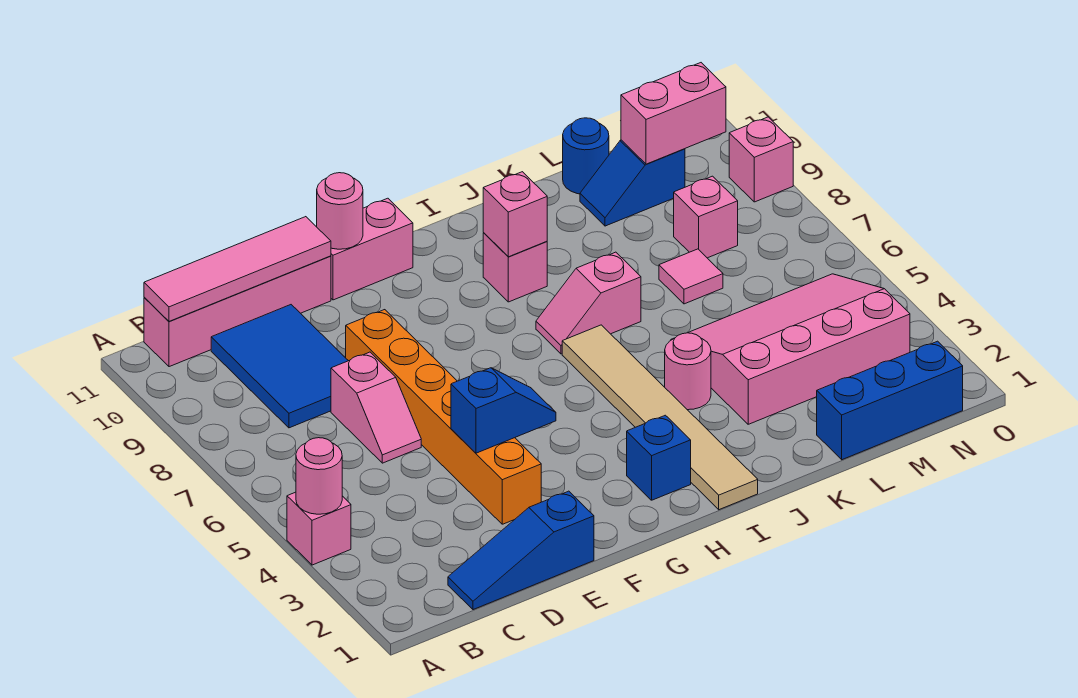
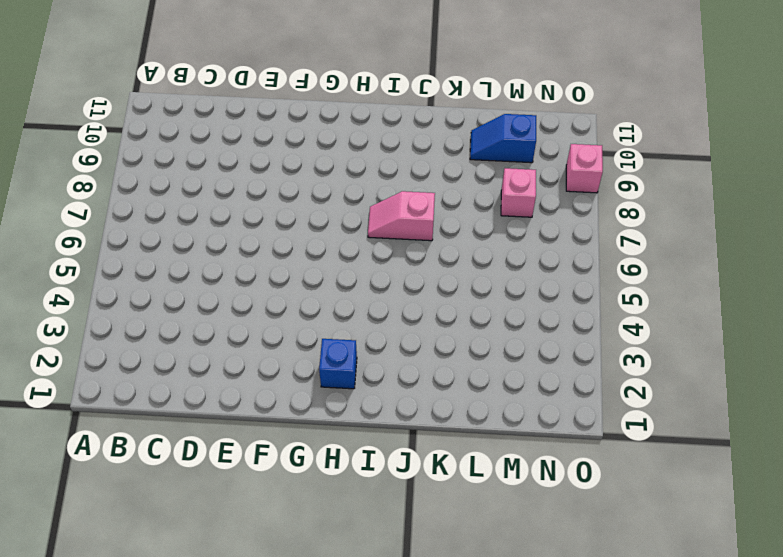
none -> pink brick A4 level 1
none -> pink brick B11:E11 level 1
none -> blue slope C1:E1 level 1 top E

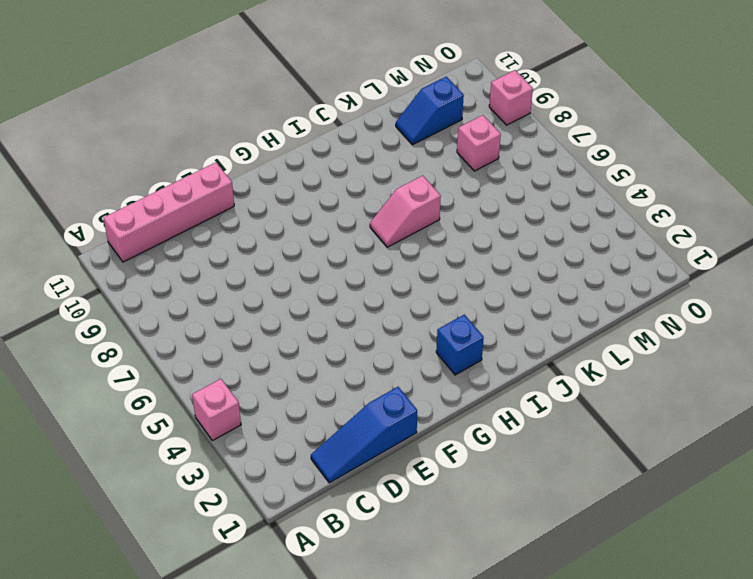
none -> blue tile C8:D10 level 1
none -> pink slope D6:D7 level 1 top 7
none -> orange brick E3:E8 level 1

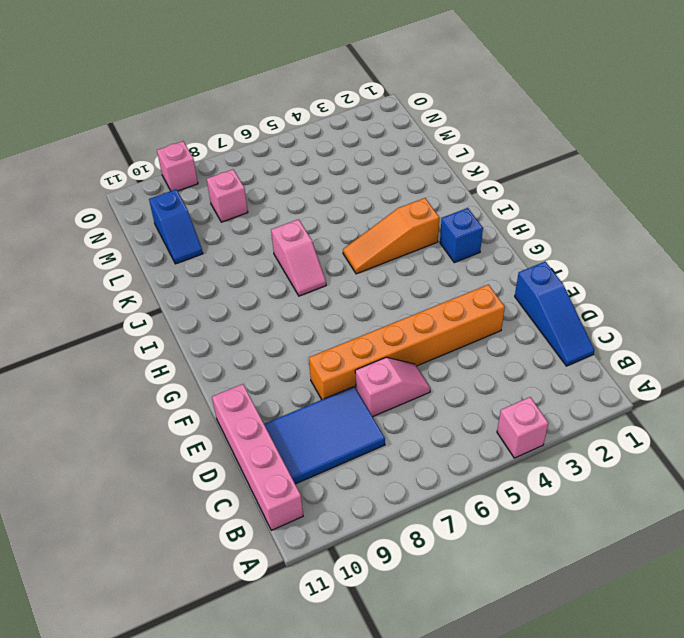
orange slope I3:I5 level 1 top 3 -> tan tile I1:I6 level 1
none -> pink brick F11:G11 level 1
none -> pink brick I9 level 1
none -> pink round brick J4 level 1

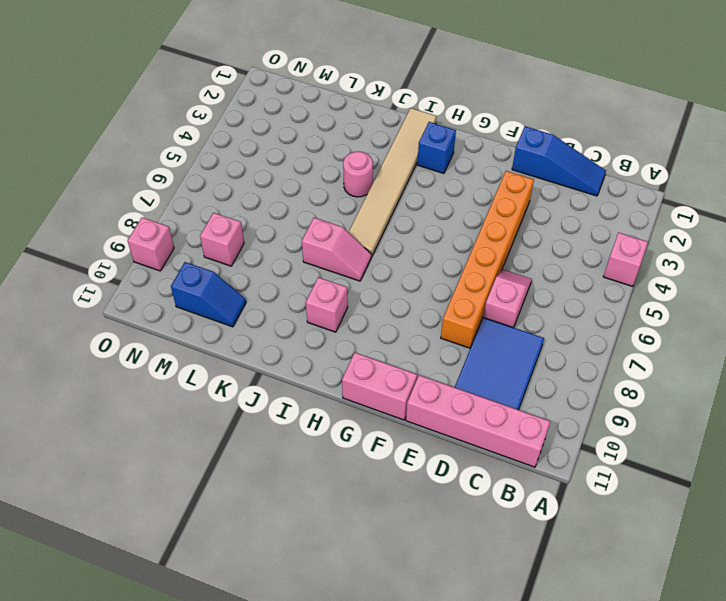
none -> pink slope K3:N5 level 1 top 3
none -> blue brick L1:N1 level 1
none -> pink tile L7 level 1

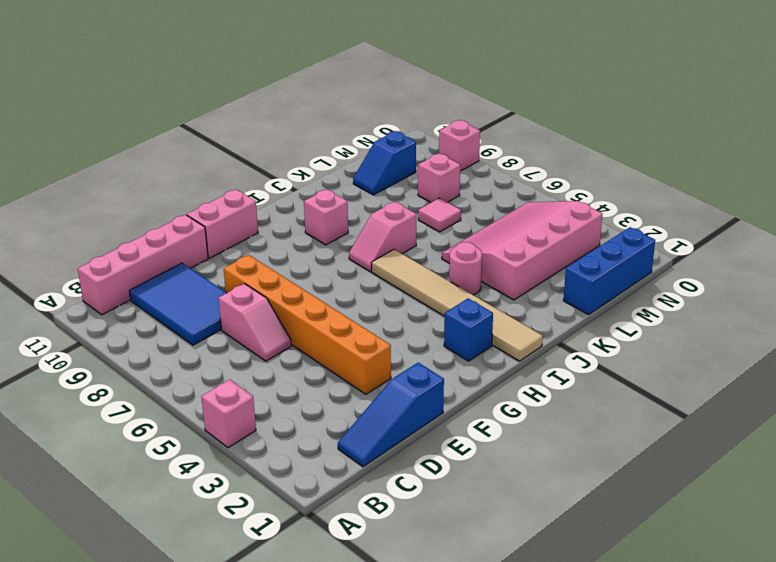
none -> blue round brick L11 level 1
none -> pink round brick A4 level 2
none -> pink tile B11:E11 level 2

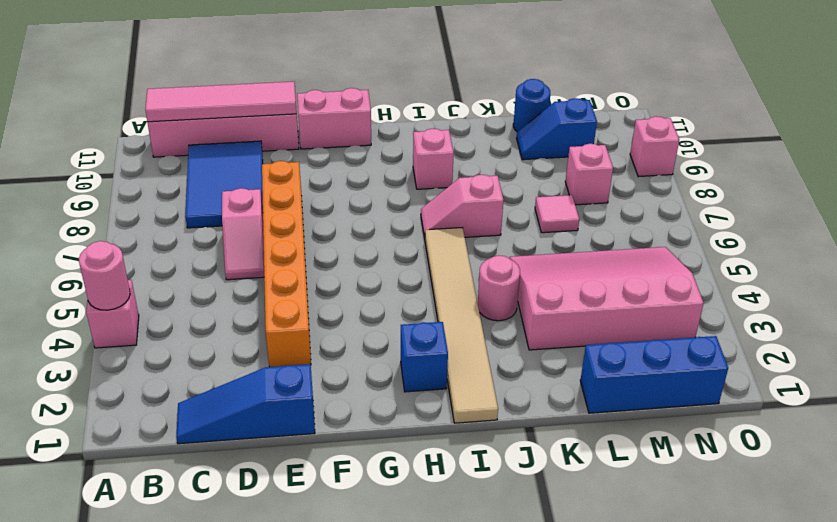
none -> blue slope E4:F4 level 2 top E
none -> pink round brick F11 level 2
none -> pink brick I9 level 2

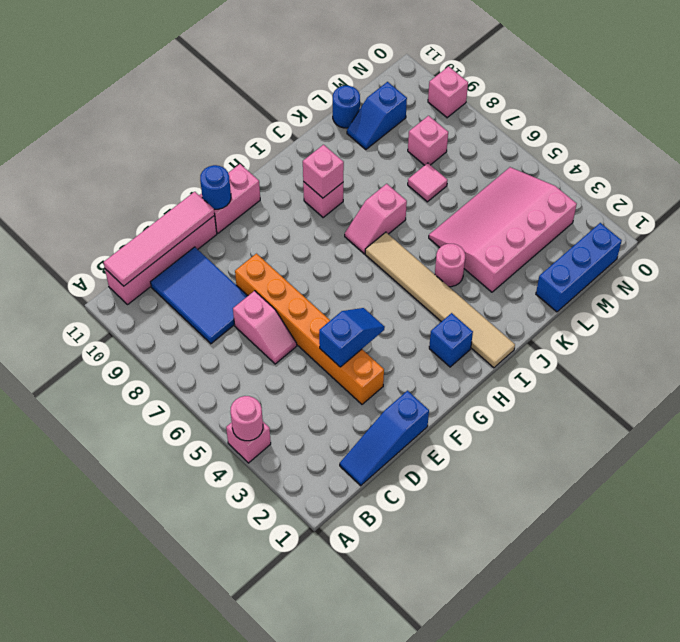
blue round brick F11 level 2 -> pink round brick F11 level 2
none -> pink brick M10:N10 level 2

